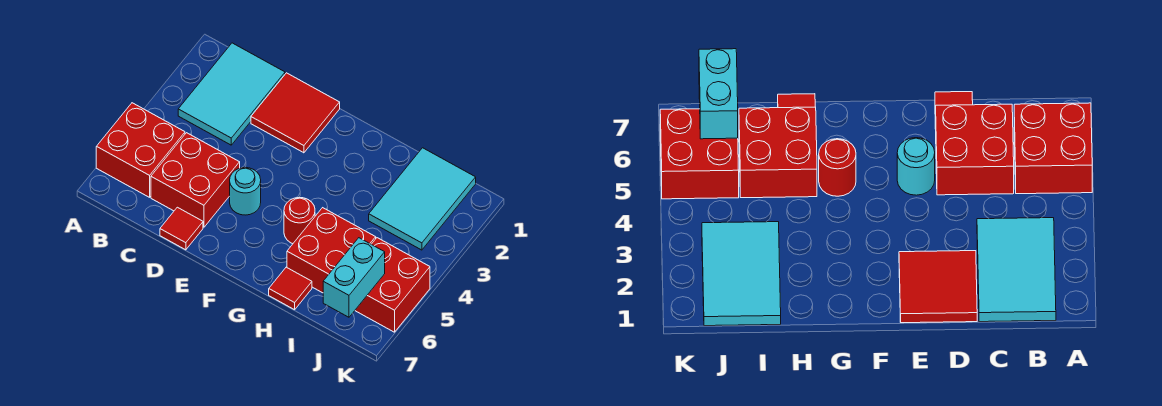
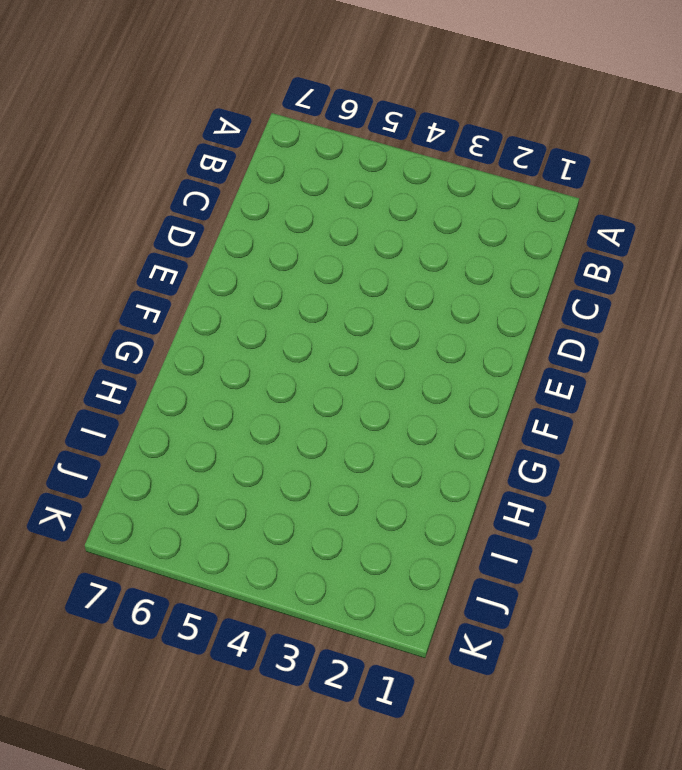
none -> red brick A5:B6 level 1
none -> cyan tile B1:C3 level 1
none -> red brick C5:D6 level 1

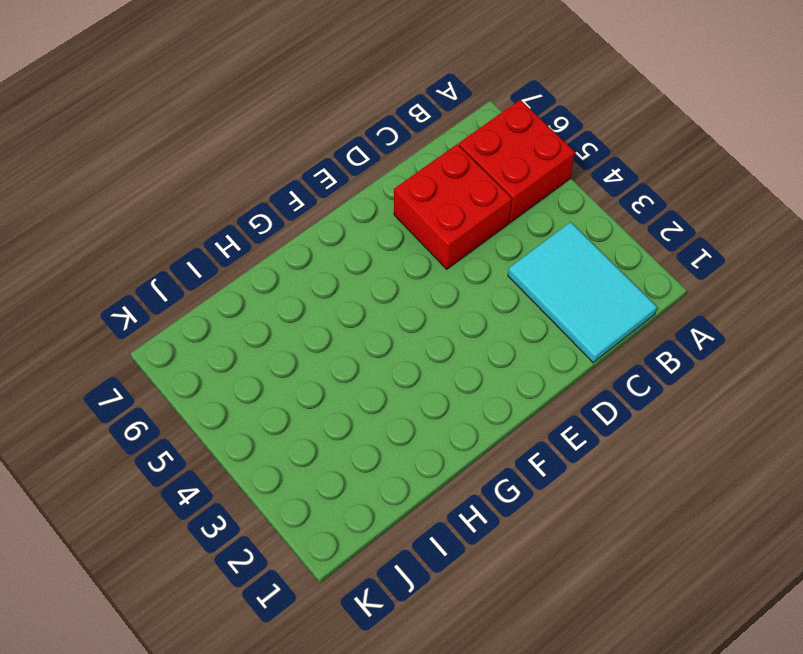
none -> red tile D1:E2 level 1
none -> red tile D7 level 1
none -> cyan round brick E5 level 1

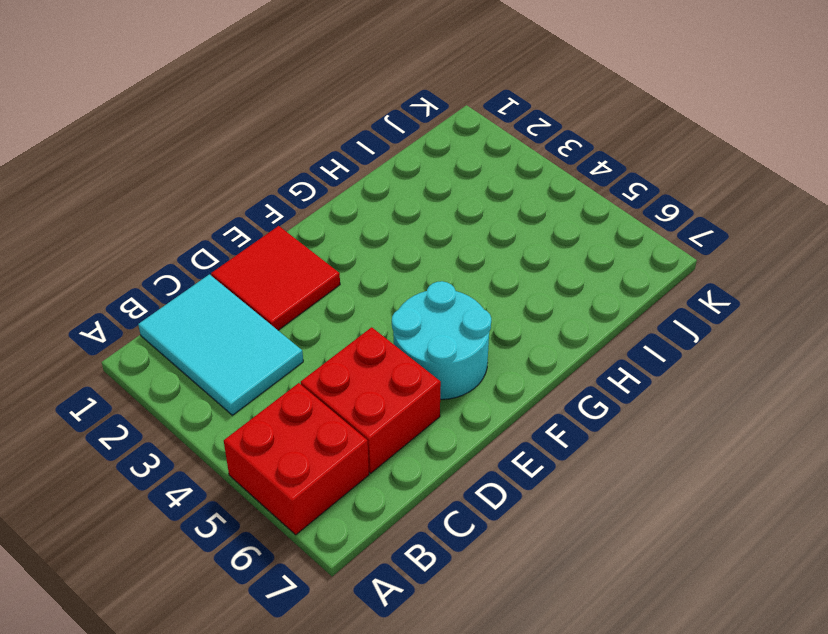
cyan round brick E5:F6 level 1 -> cyan round brick E5 level 1
none -> red tile D7 level 1
none -> red round brick G5 level 1
none -> red brick H5:I6 level 1

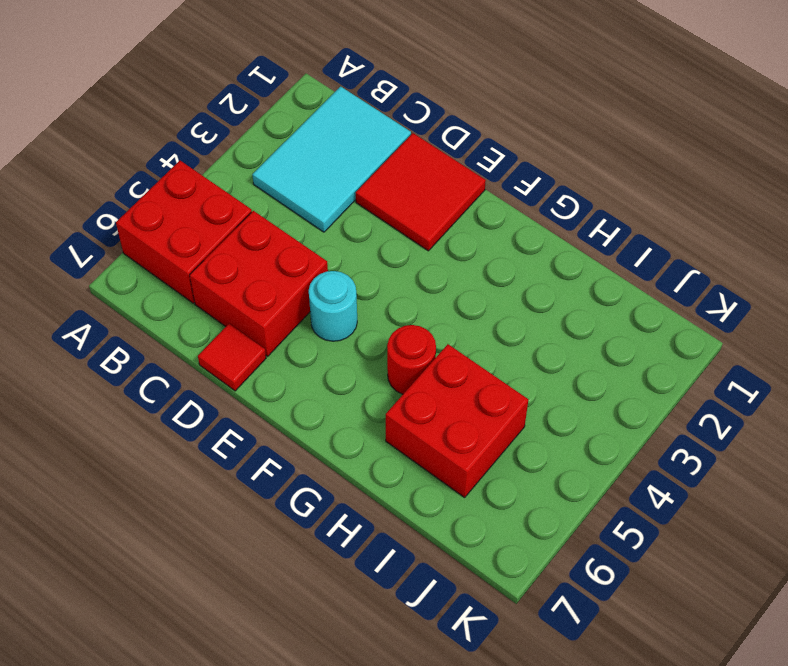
none -> red tile H7 level 1
none -> cyan tile I1:J3 level 1
none -> red brick J5:K6 level 1

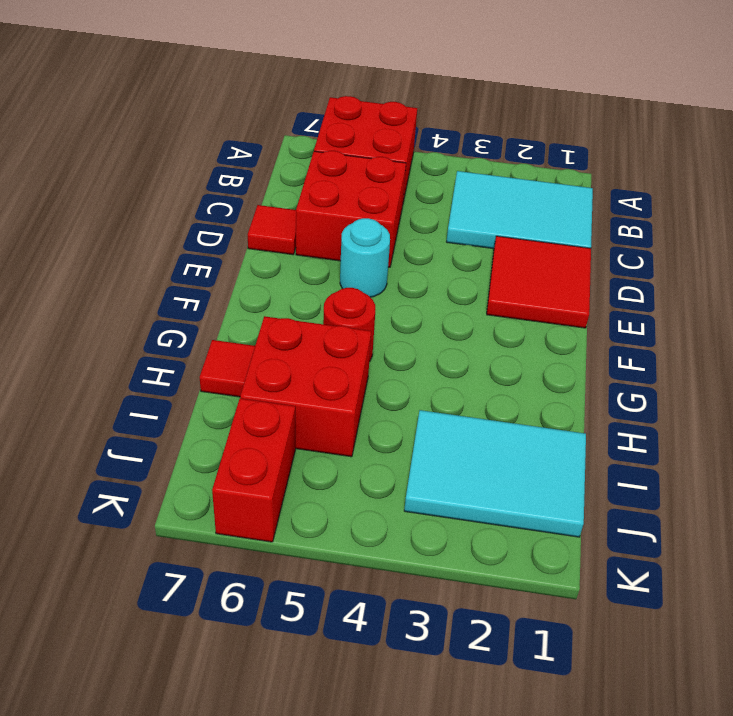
red brick J6:K6 level 1 -> red brick J5:K6 level 1
none -> cyan brick J6:J7 level 2

